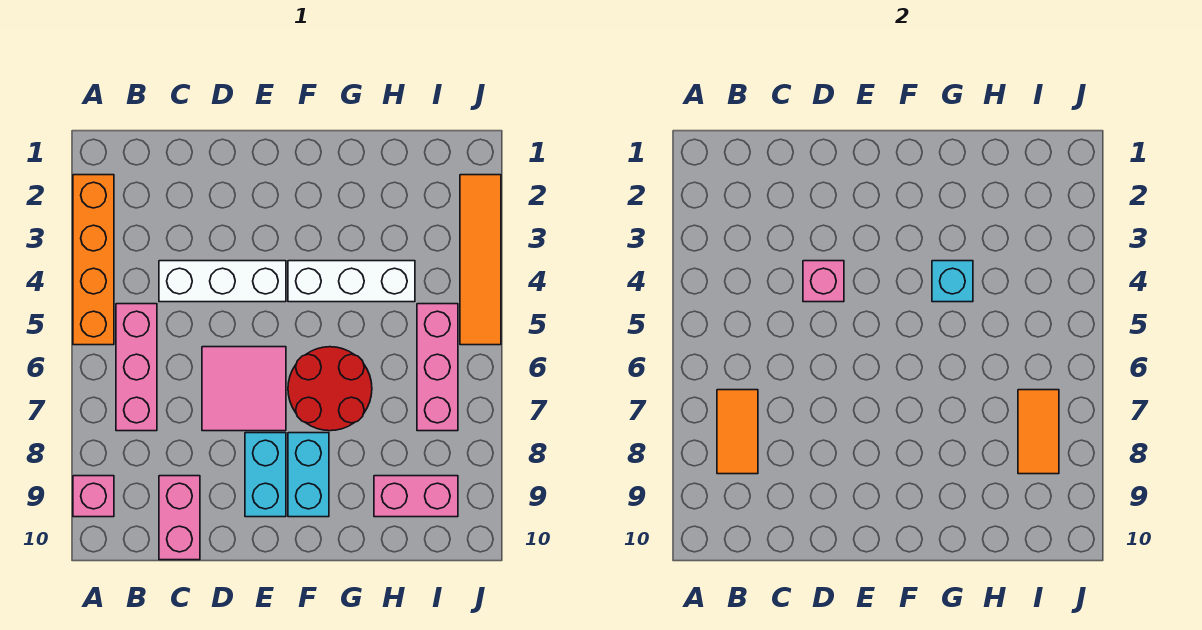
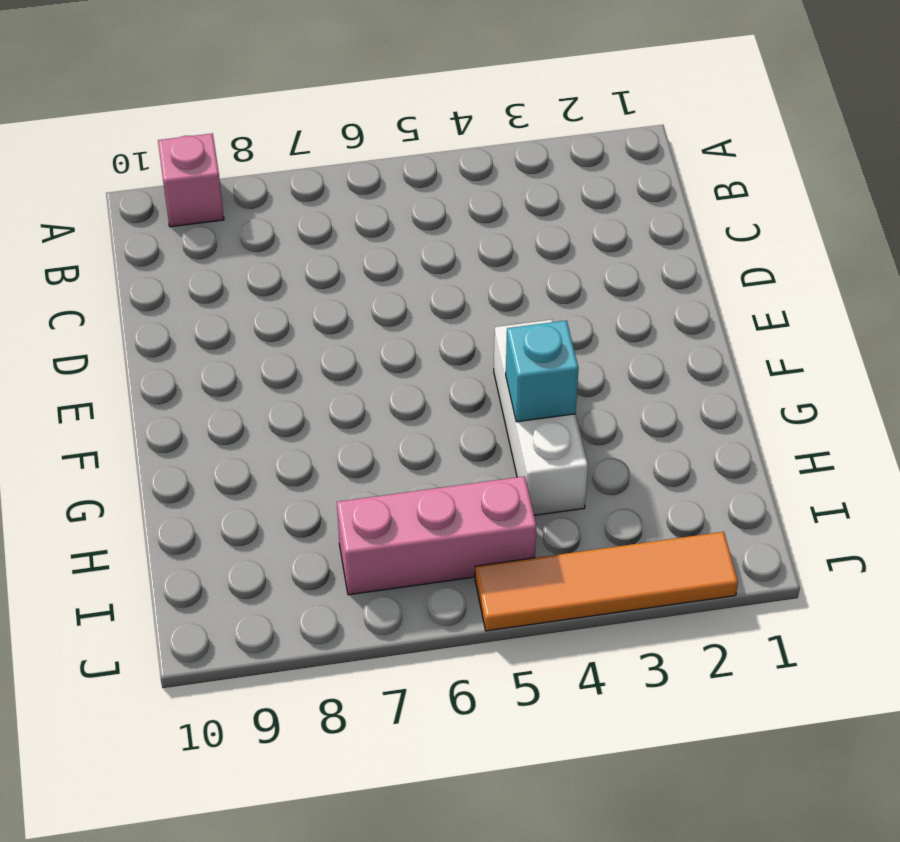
none -> orange brick A2:A5 level 1
none -> pink brick B5:B7 level 1
none -> white brick C4:E4 level 1

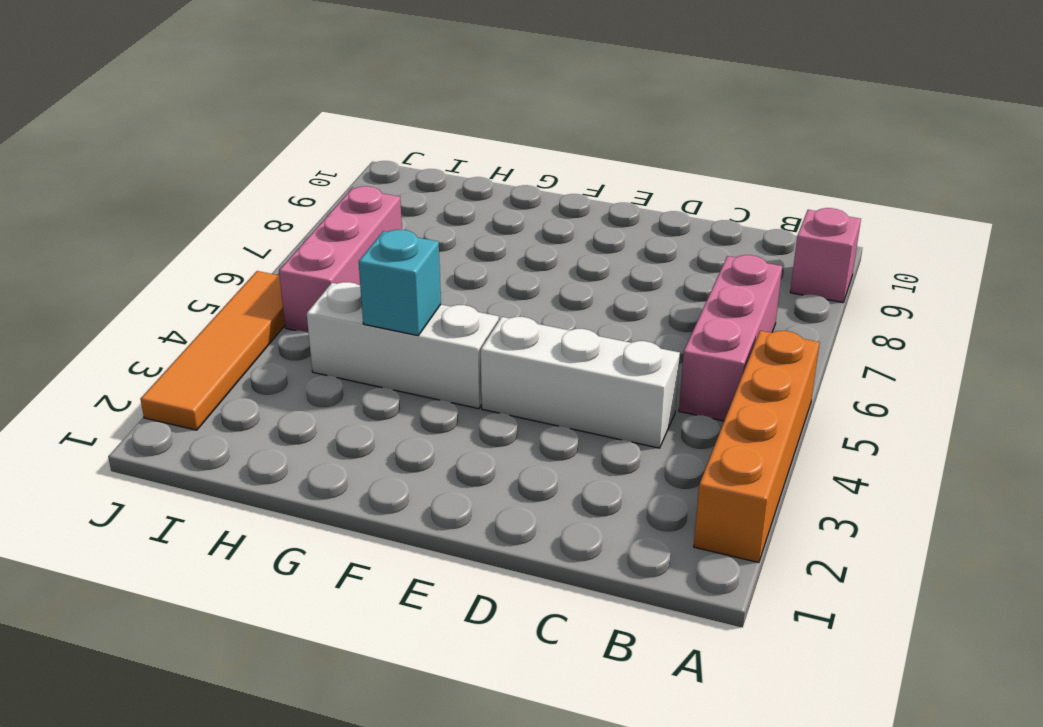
none -> pink brick C9:C10 level 1
none -> pink tile D6:E7 level 1
none -> cyan brick E8:E9 level 1

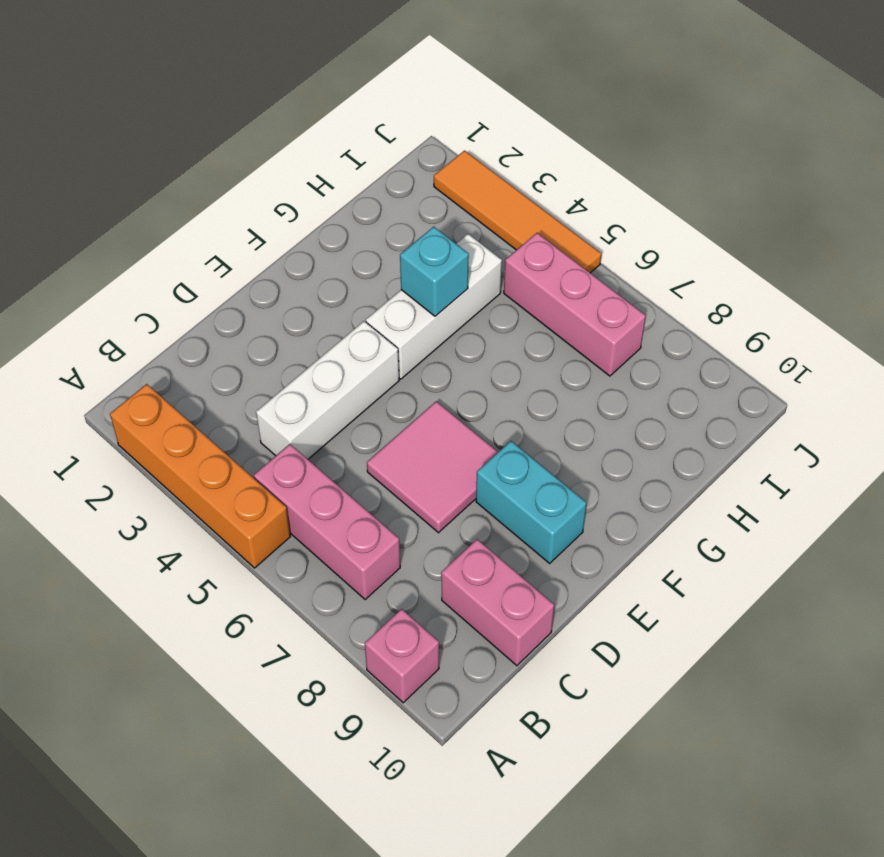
none -> red round brick F6:G7 level 1
none -> cyan brick F8:F9 level 1
none -> pink brick H9:I9 level 1

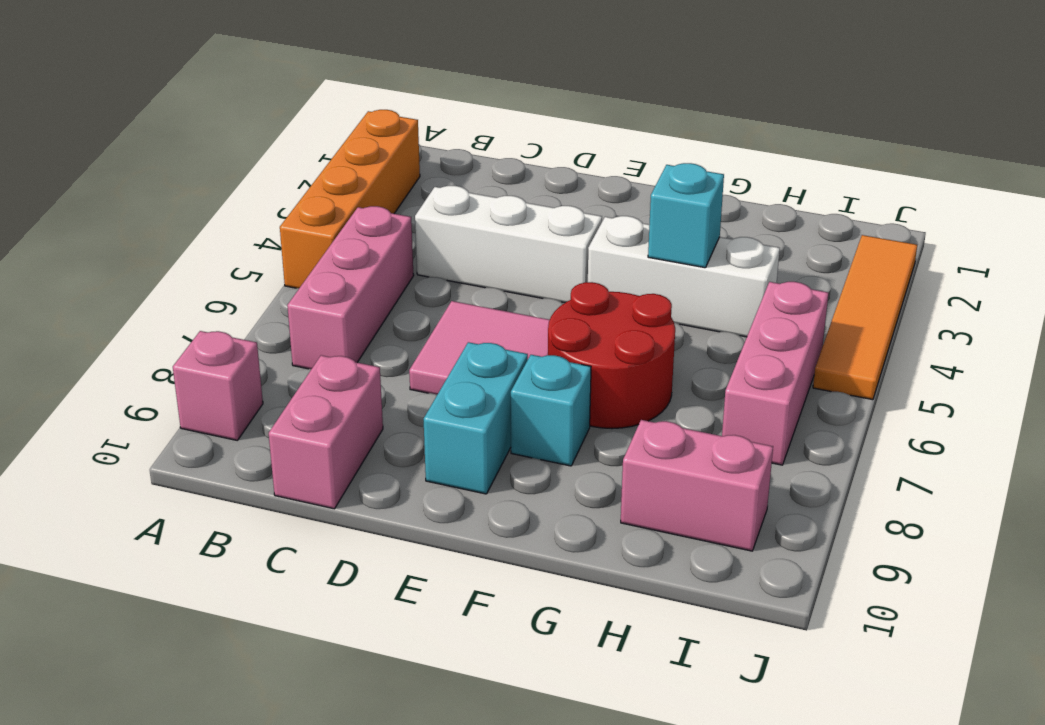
cyan brick F8 level 1 -> cyan brick F8:F9 level 1
none -> orange tile B7:B8 level 2
none -> pink brick D4 level 2
none -> orange tile I7:I8 level 2

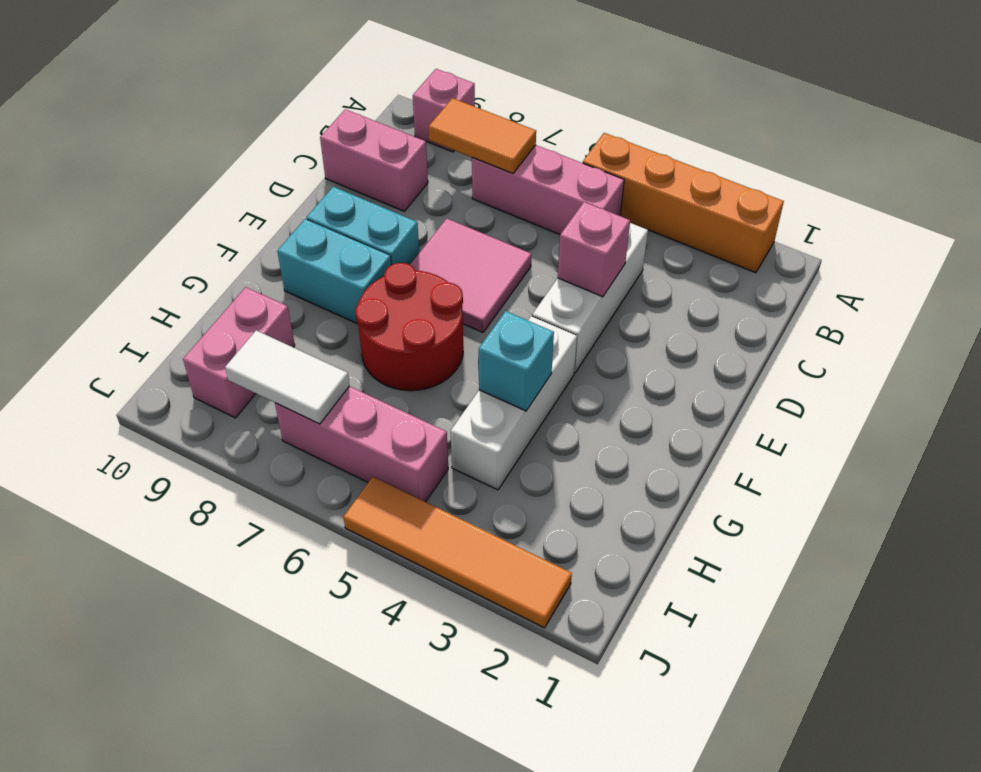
white tile I7:I8 level 2 -> orange tile I7:I8 level 2

